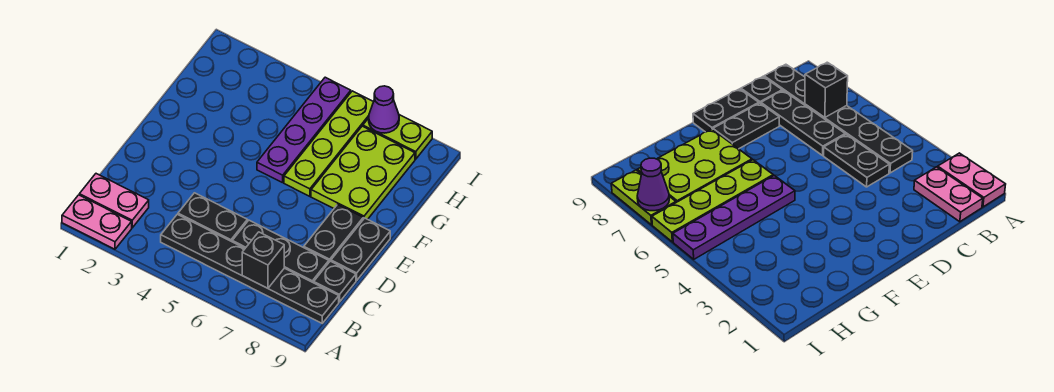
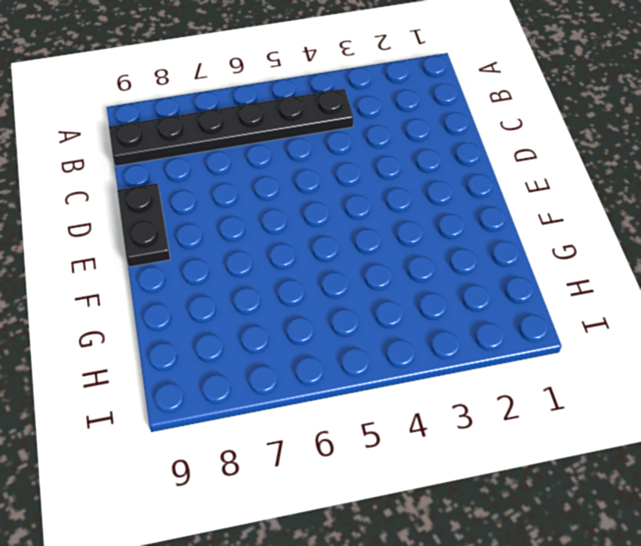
none -> pink plate A1:A2 level 1
none -> pink plate B1:B2 level 1
none -> black plate C4:C5 level 1

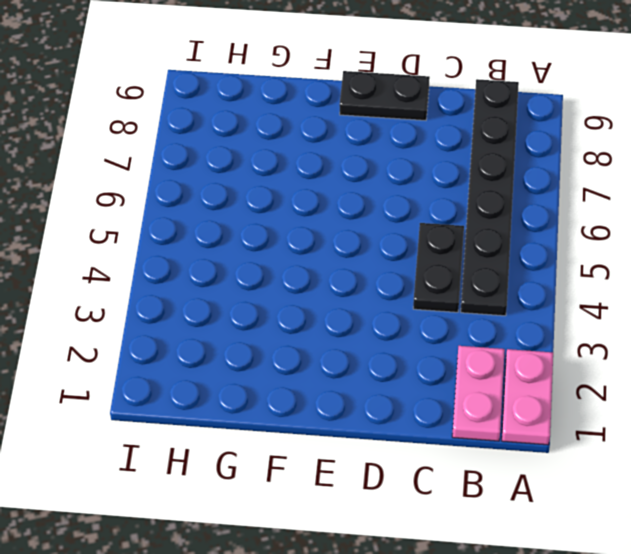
none -> black plate C6:C8 level 1
none -> black plate C9 level 1
none -> black plate D8:E8 level 1

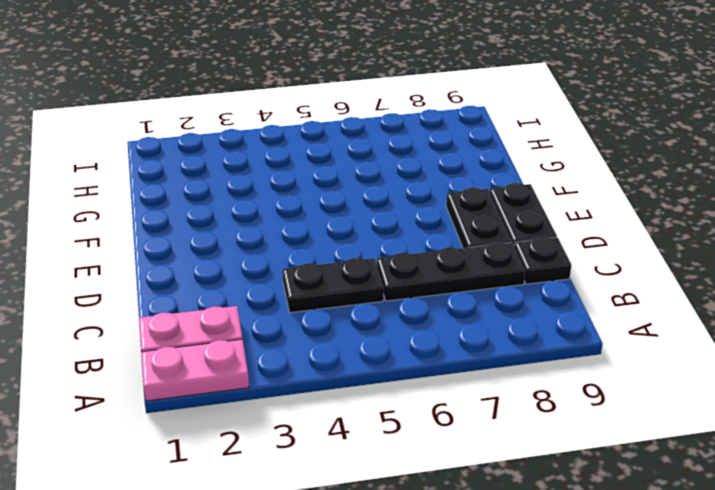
none -> black plate B4:B9 level 1
none -> purple plate F5:I5 level 1
none -> lime plate F6:I6 level 1

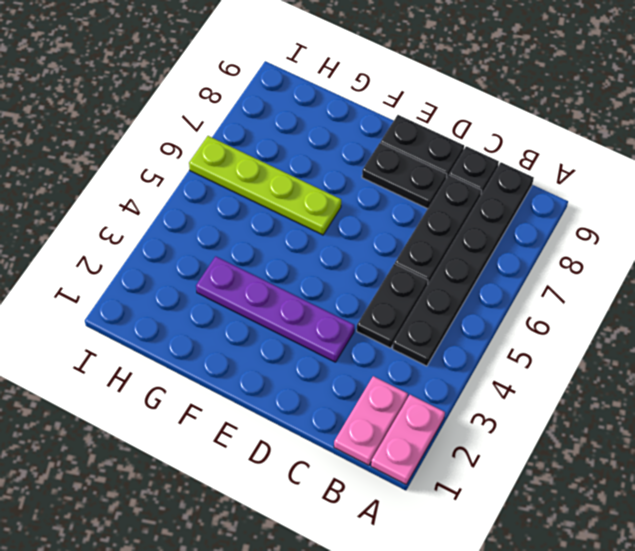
purple plate D3:G3 level 1 -> purple plate F5:I5 level 1
none -> lime plate F7:H8 level 1
none -> lime plate I7:I8 level 1
none -> black brick B7 level 2

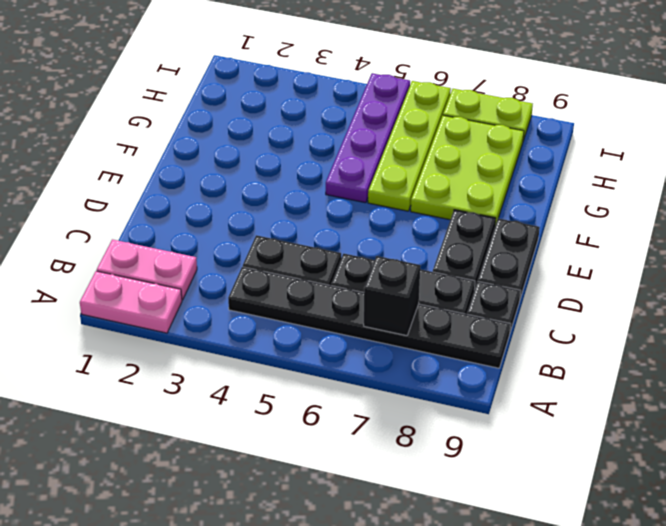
none -> purple cone I7 level 2

